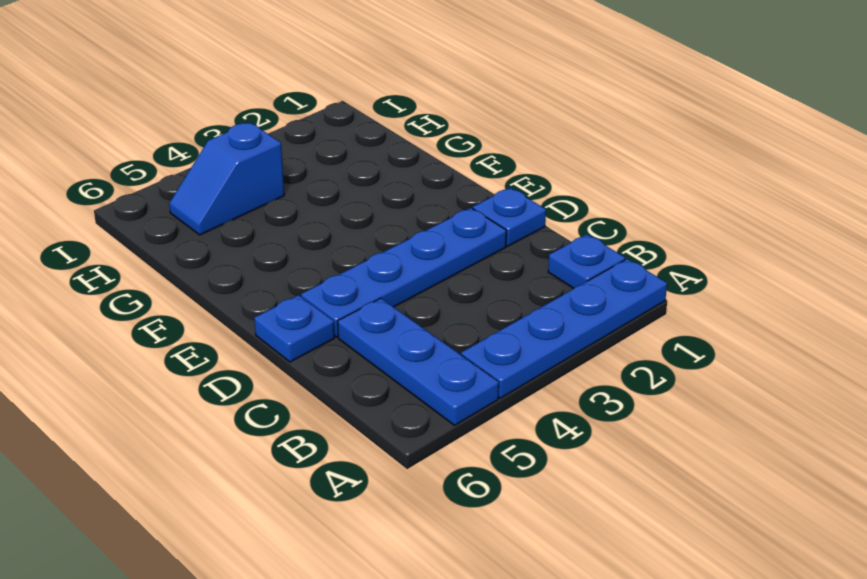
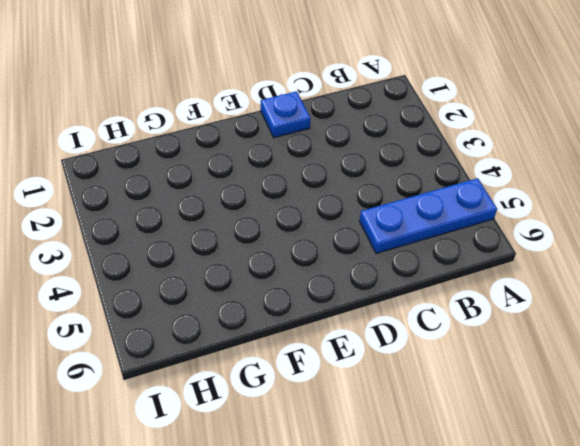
none -> blue plate A1:A4 level 1
none -> blue plate B1 level 1

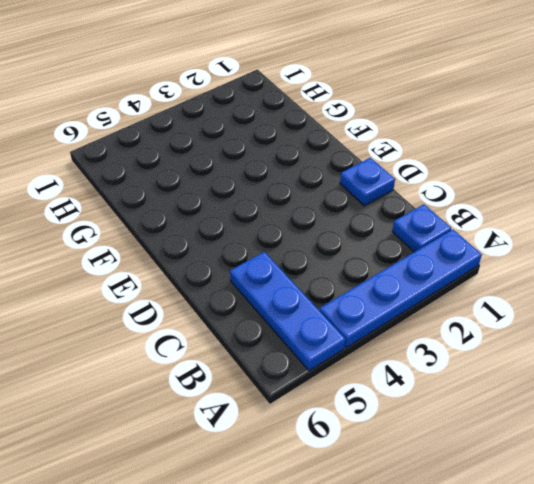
none -> blue plate D2:D5 level 1
none -> blue plate D6 level 1

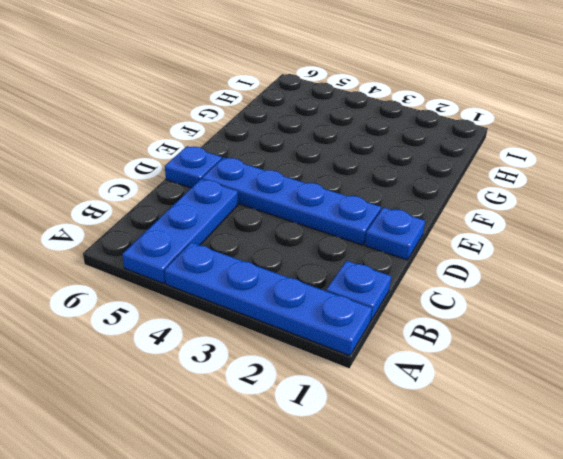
none -> blue slope H4:H5 level 1 top 4

